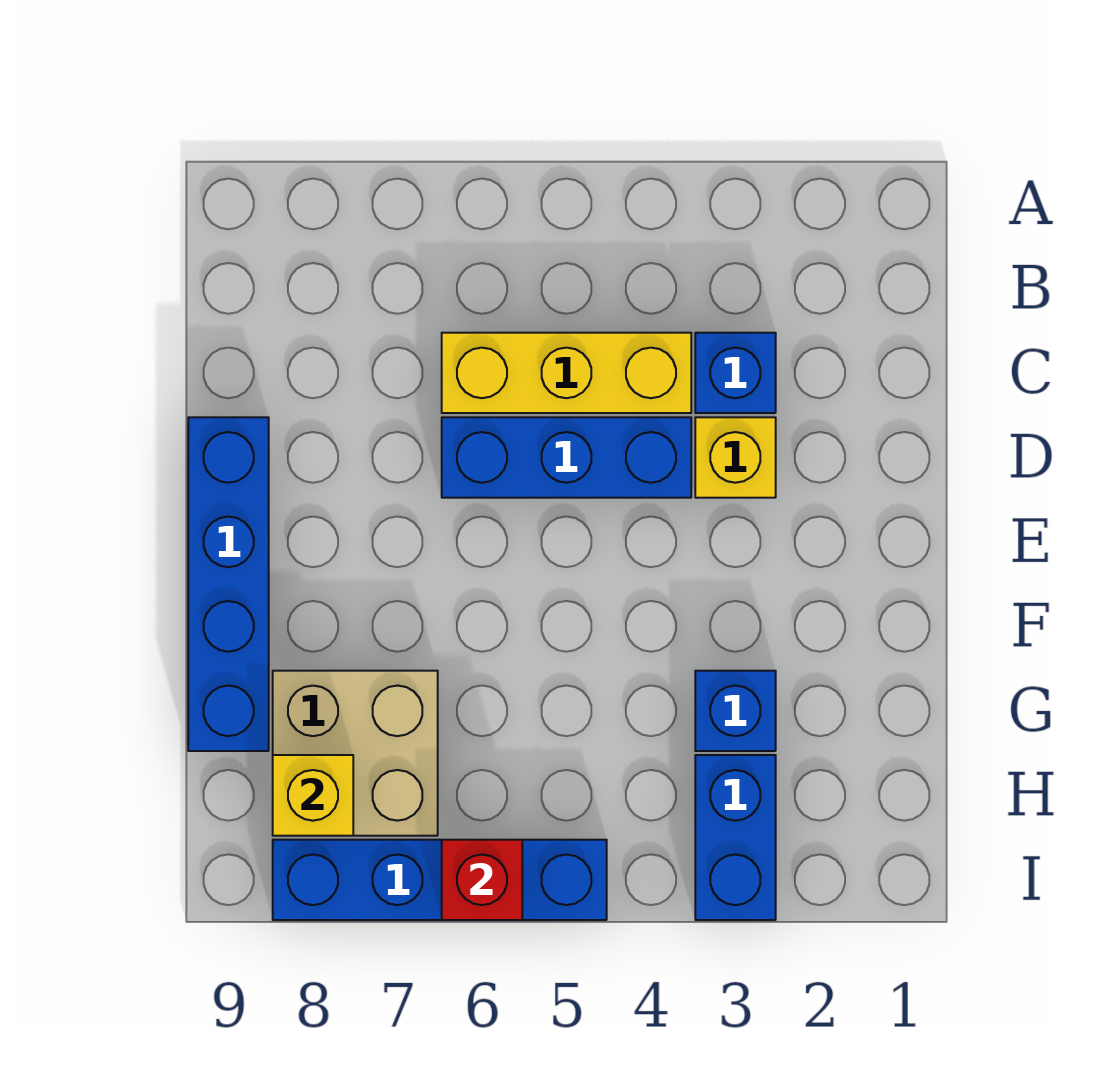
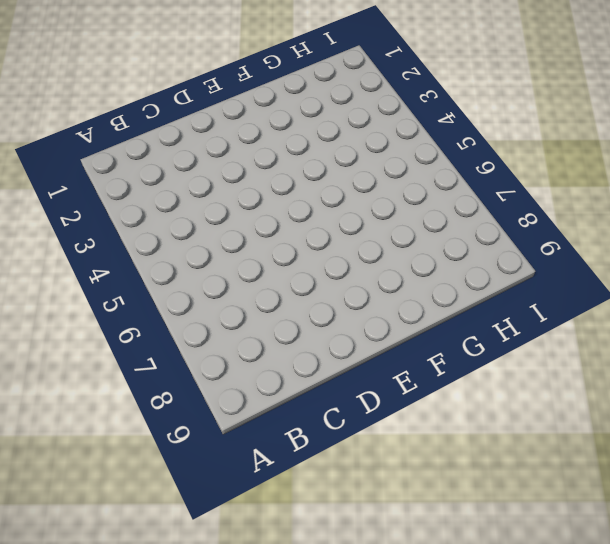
none -> blue brick C3 level 1
none -> yellow brick C4:C6 level 1

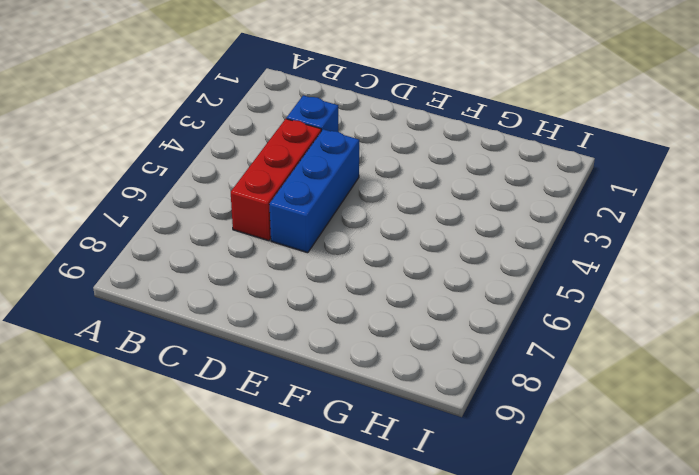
red brick C4:C6 level 1 -> yellow brick C4:C6 level 1
none -> yellow brick D3 level 1
none -> blue brick D9:G9 level 1

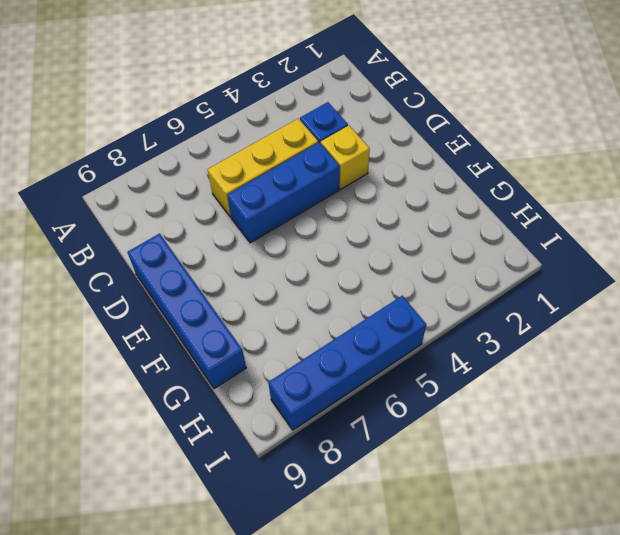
none -> blue brick G3 level 1
none -> tan brick G7:H8 level 1

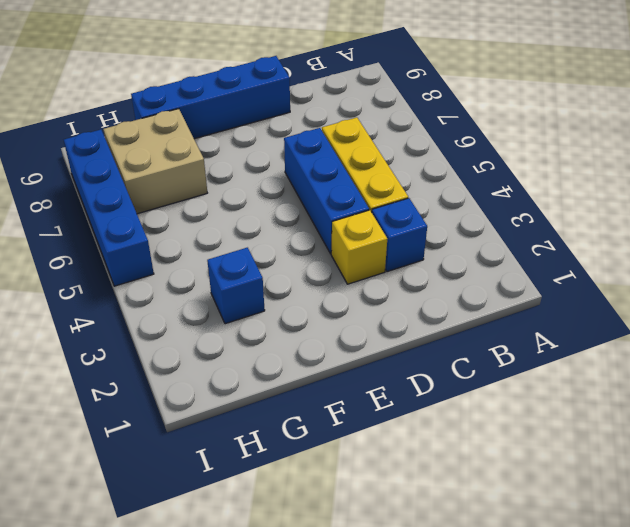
none -> blue brick H3:I3 level 1
none -> yellow brick H8 level 2

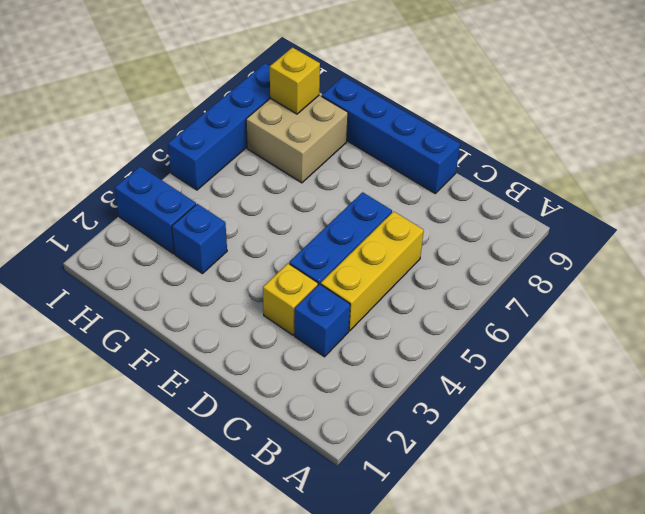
none -> red brick I6 level 2

